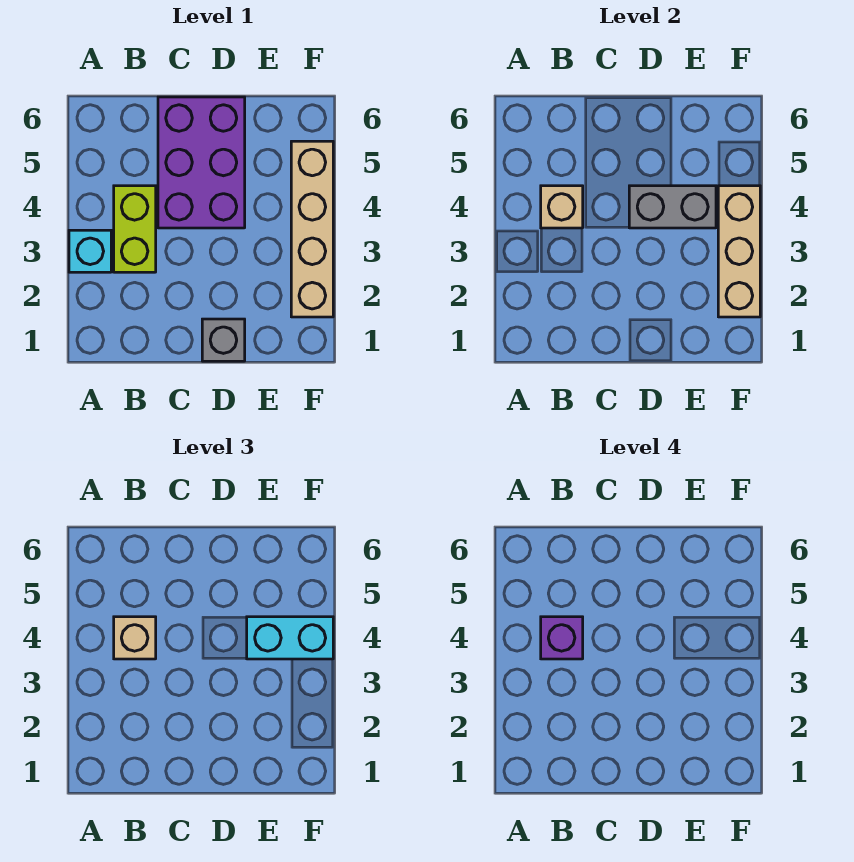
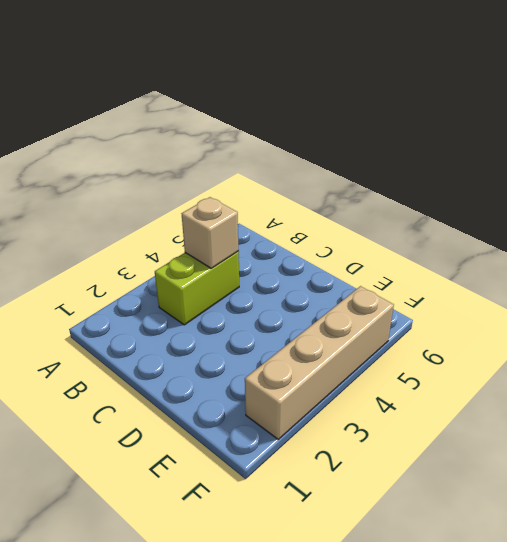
none -> cyan brick A3 level 1
none -> purple brick C4:D6 level 1

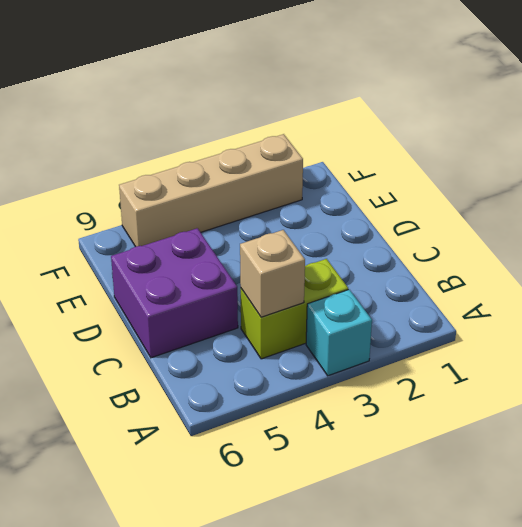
purple brick C5:D6 level 1 -> purple brick C4:D6 level 1
none -> grey brick D1 level 1
none -> grey brick D4:E4 level 2

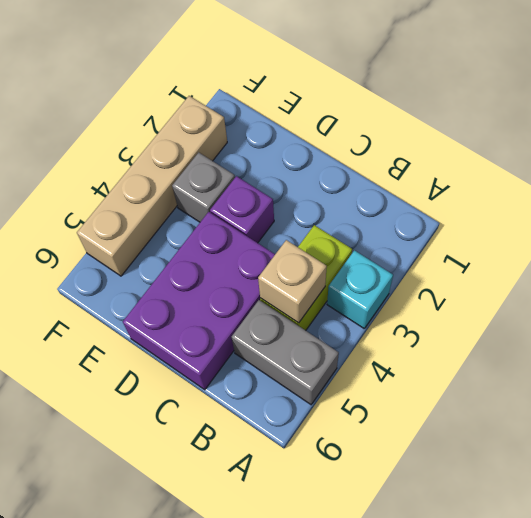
grey brick A5:B5 level 1 -> grey brick D4:E4 level 2
purple brick D3 level 1 -> purple brick B4 level 4
grey brick E3 level 1 -> grey brick D1 level 1
none -> tan brick F2:F4 level 2
none -> tan brick B4 level 3

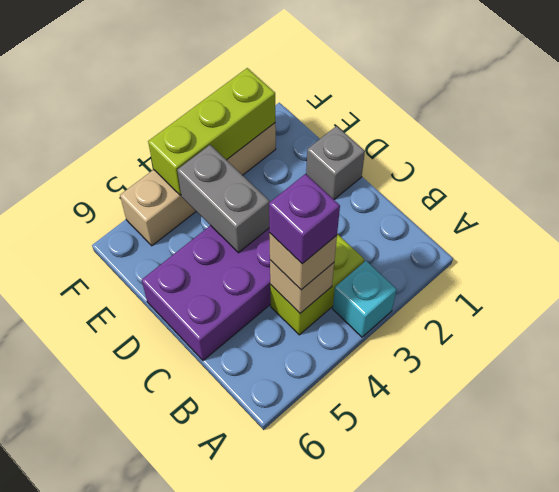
lime brick F2:F4 level 2 -> tan brick F2:F4 level 2
none -> cyan brick E4:F4 level 3

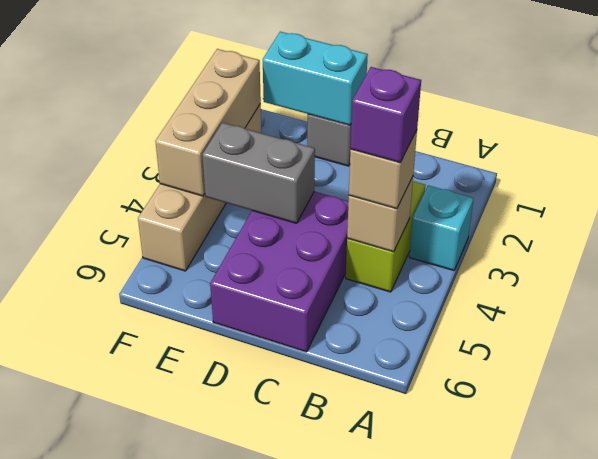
cyan brick D1:E1 level 2 -> cyan brick E4:F4 level 3

